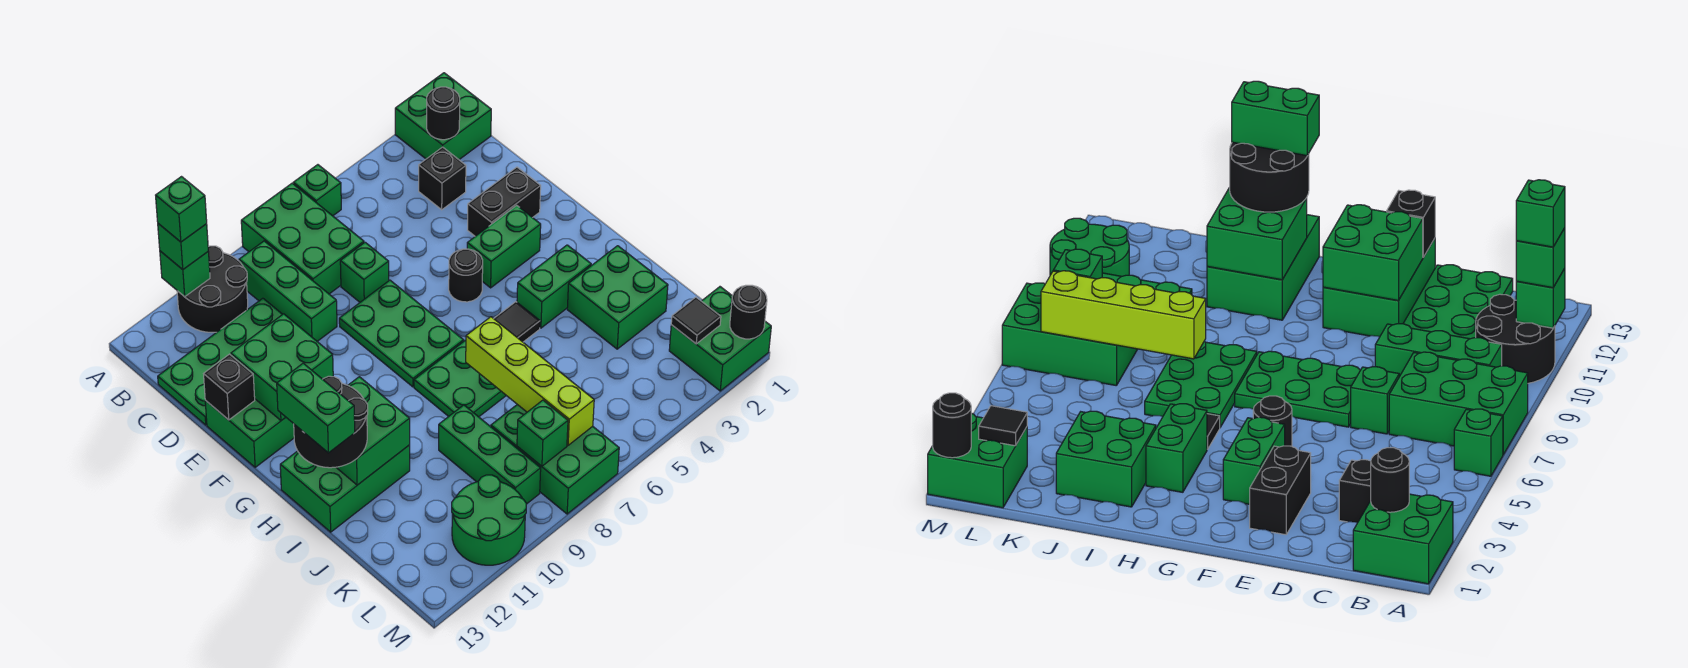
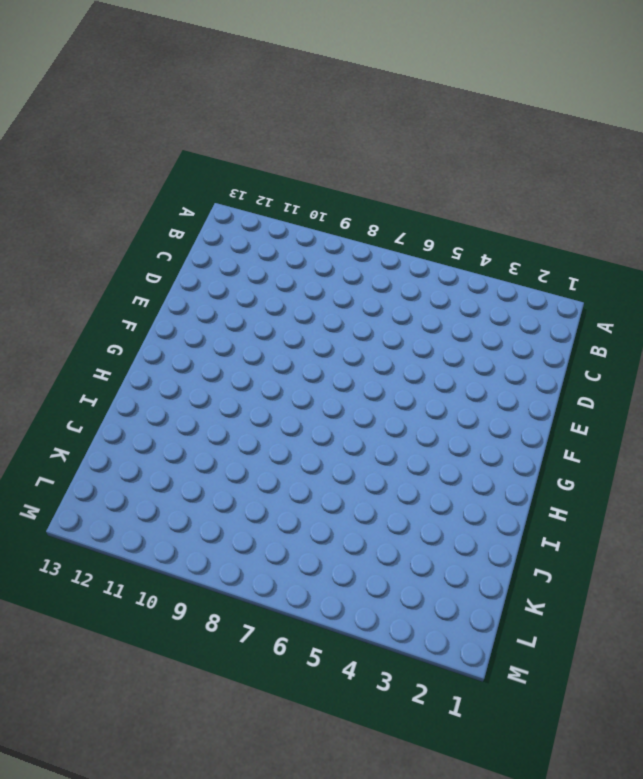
none -> green brick A1:B2 level 1
none -> green brick A6 level 1
none -> green brick A7:C8 level 1
none -> black round brick A10:B11 level 1

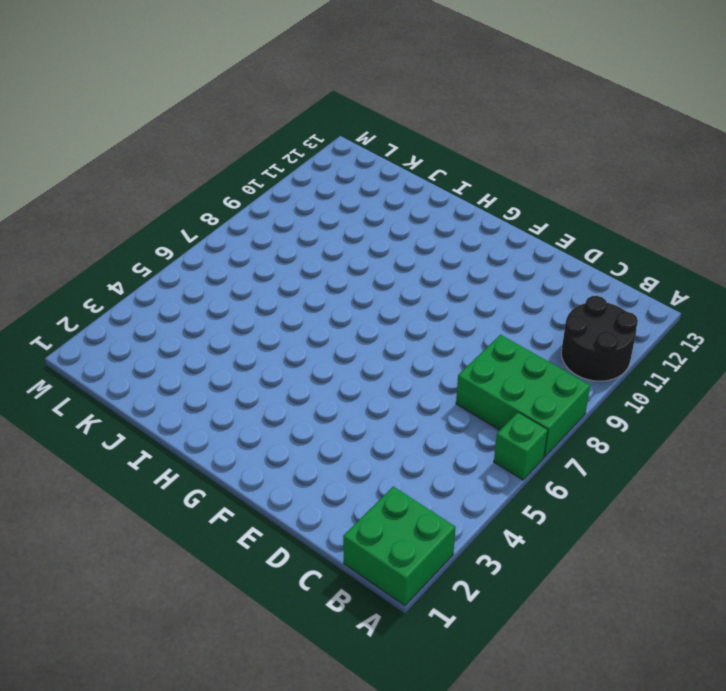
none -> green brick B9:D9 level 1
none -> black brick C3 level 1
none -> green plate C10:D13 level 1
none -> green brick D7 level 1

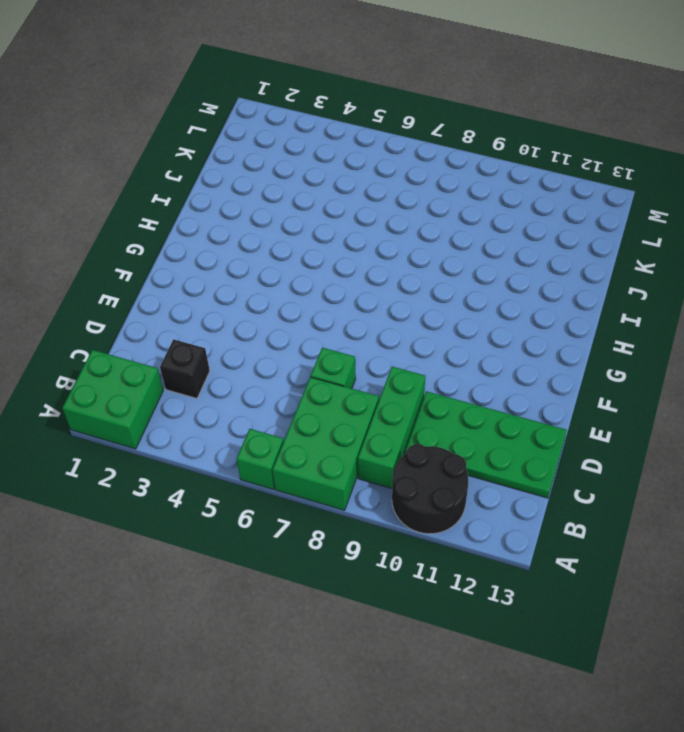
none -> black brick E2:E3 level 1
none -> green plate E7:G8 level 1
none -> green brick E11:F13 level 1
none -> green brick F3:F4 level 1

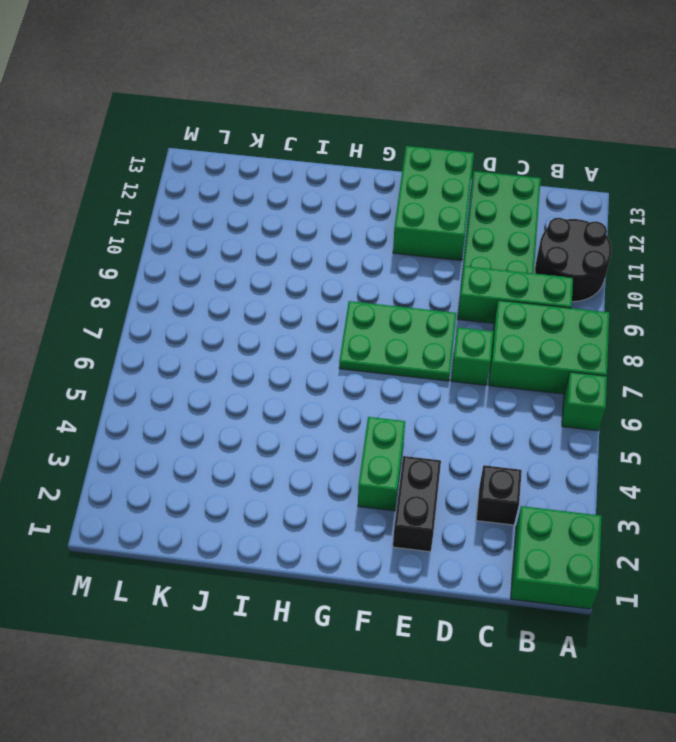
none -> black round brick F5 level 1
none -> green brick H3:H4 level 1
none -> black tile H5 level 1
none -> green plate H6:I8 level 1

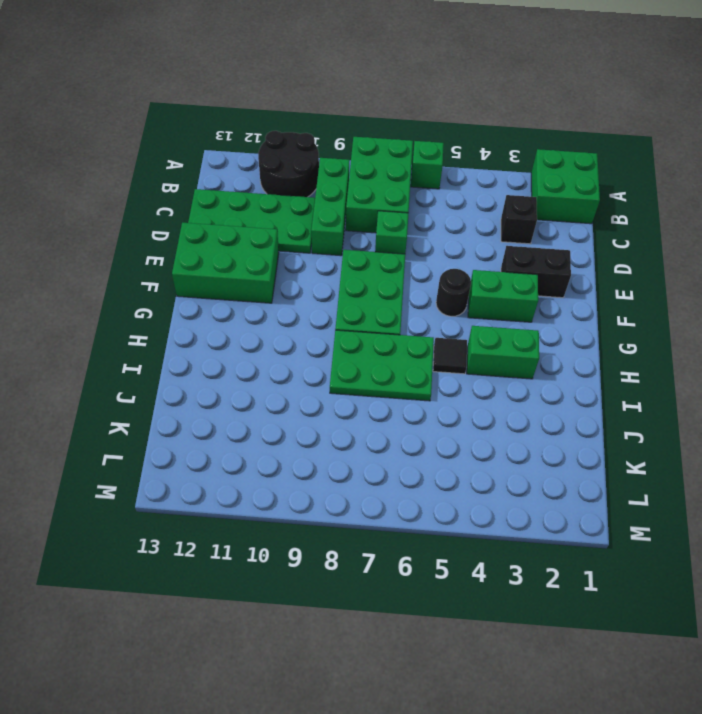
none -> green brick H11:I13 level 1
none -> green brick I2:J3 level 1
none -> green brick J9:L9 level 1
none -> green brick K7:M8 level 1

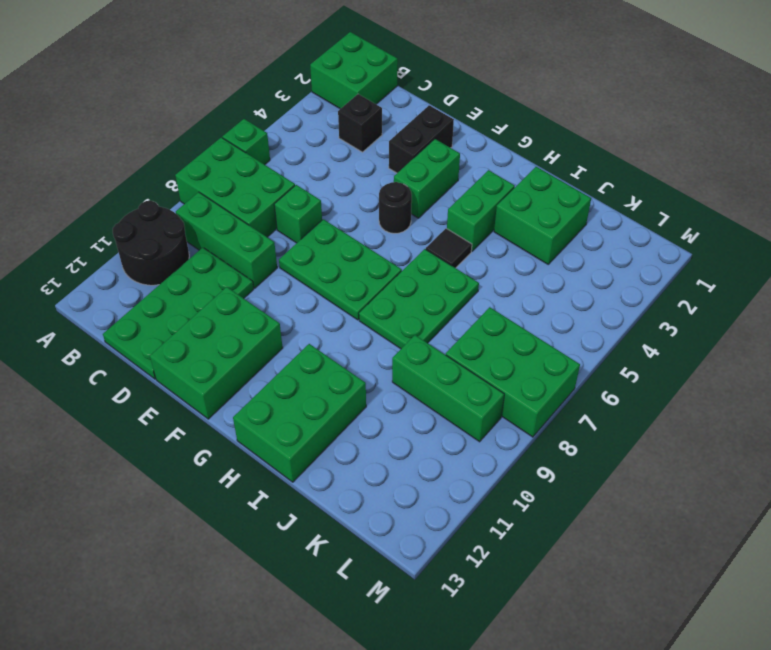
none -> green brick L1:M2 level 1
none -> green round brick L10:M11 level 1
none -> green brick A11 level 2
none -> black round brick B2 level 2

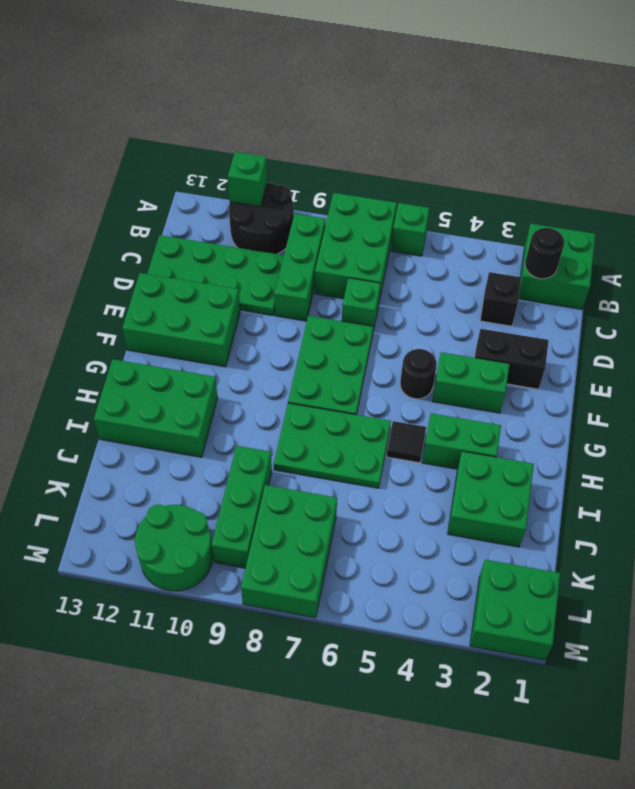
none -> green brick E11:F12 level 2
none -> black brick E13 level 2
none -> green brick H11:I12 level 2
none -> lime brick I7:L7 level 2

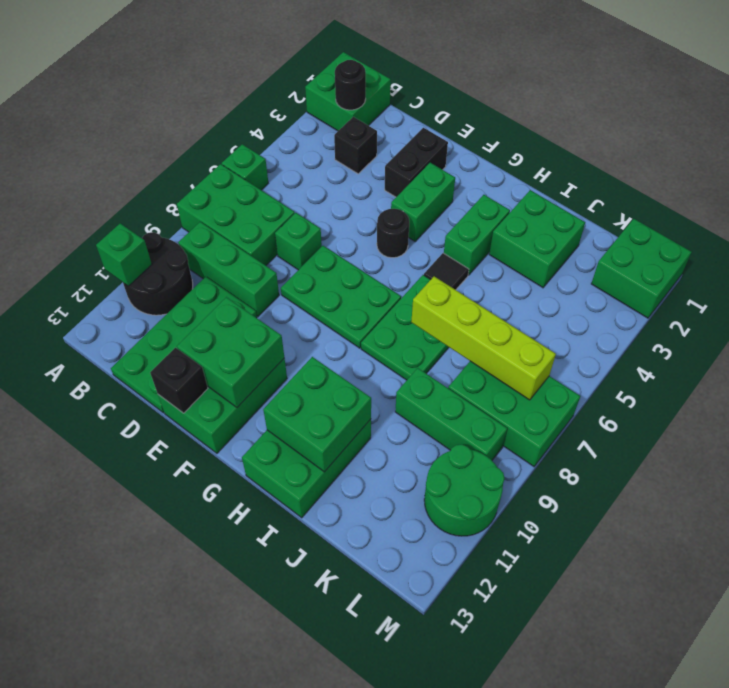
none -> black tile L2 level 2
none -> green brick L8 level 2
none -> black round brick M1 level 2
none -> green brick A11 level 3

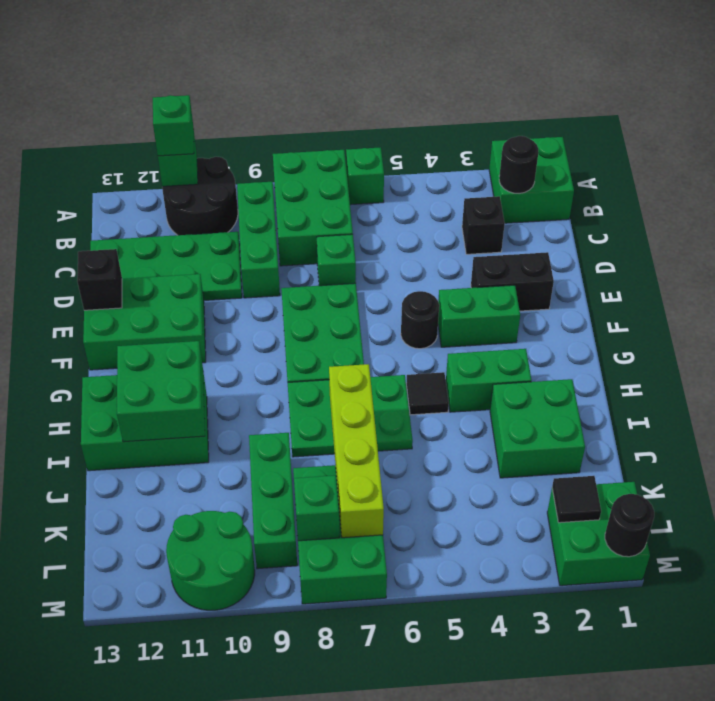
none -> green brick E11:F12 level 2
none -> black round brick H12:I13 level 3
none -> green brick A11 level 4
none -> green brick H13:I13 level 4

